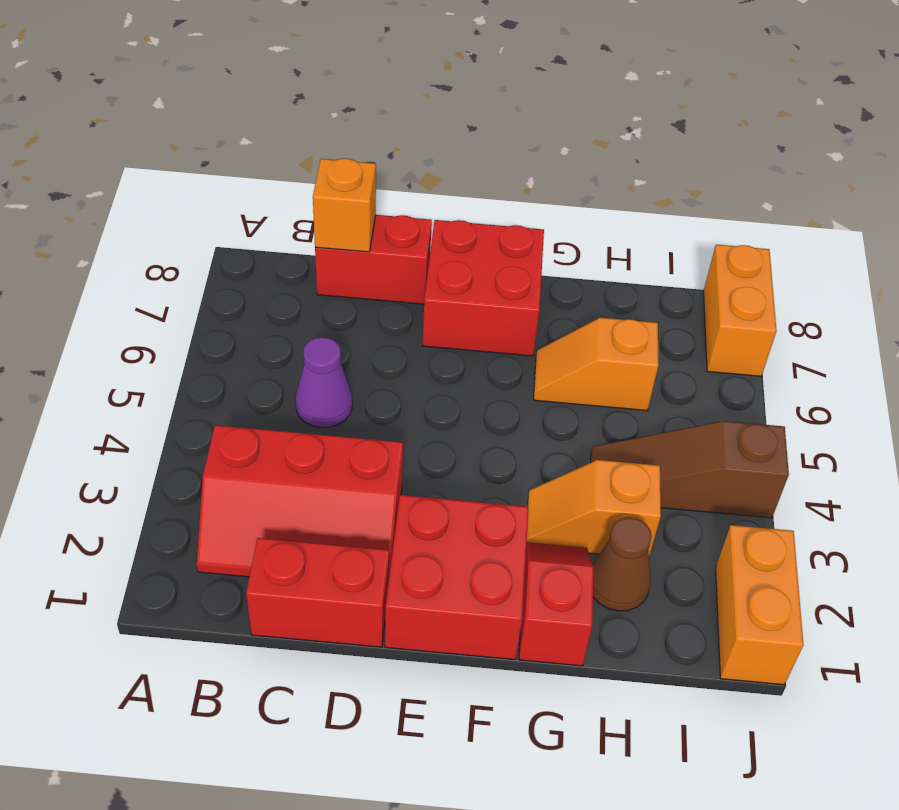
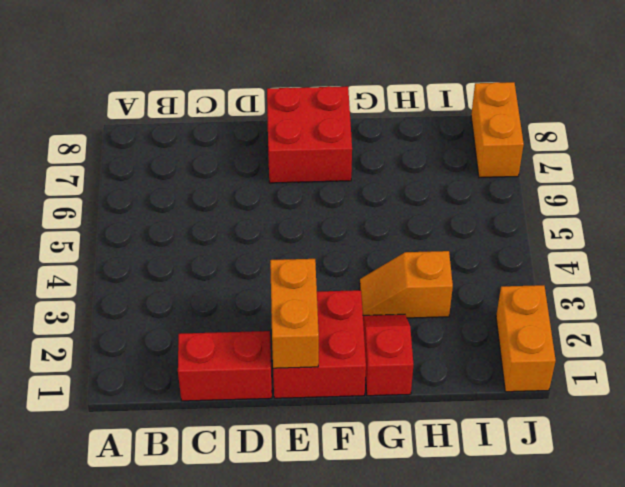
orange brick E1:E2 level 2 -> none
none -> red slope B2:D3 level 1 top 3
none -> purple cone C5 level 1
none -> red brick C8:D8 level 1

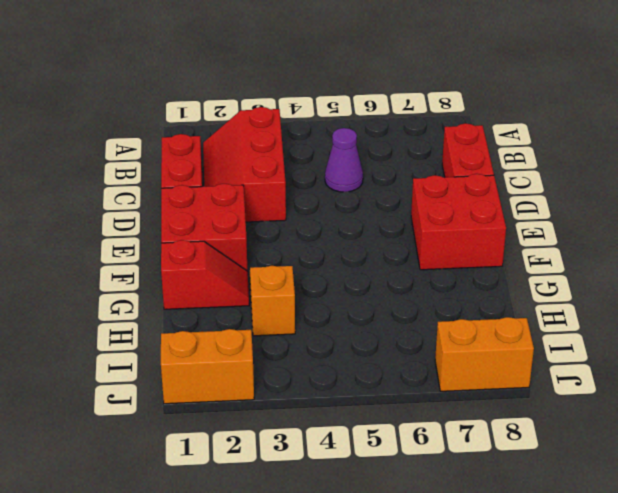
none -> orange slope G6:H6 level 1 top H
none -> brown cone H2 level 1
none -> brown slope H4:J4 level 1 top J

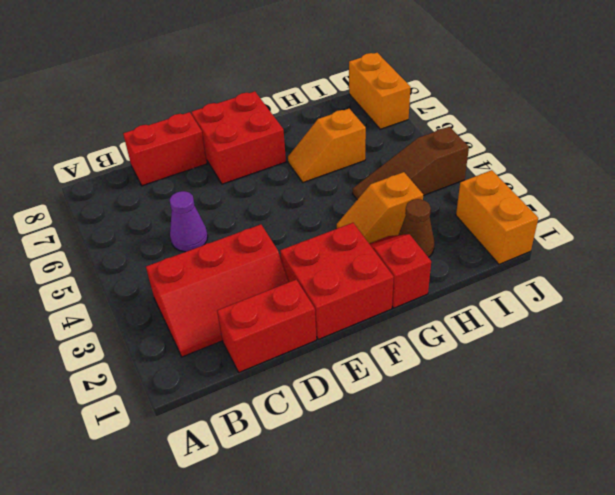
none -> orange brick C8 level 2

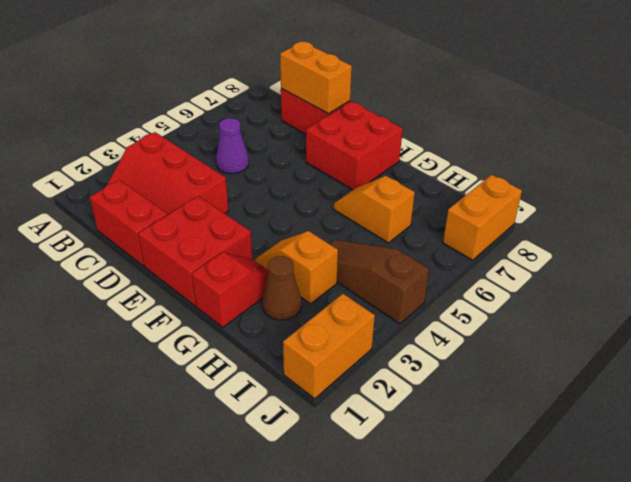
orange brick C8:D8 level 2 -> orange brick C8 level 2

